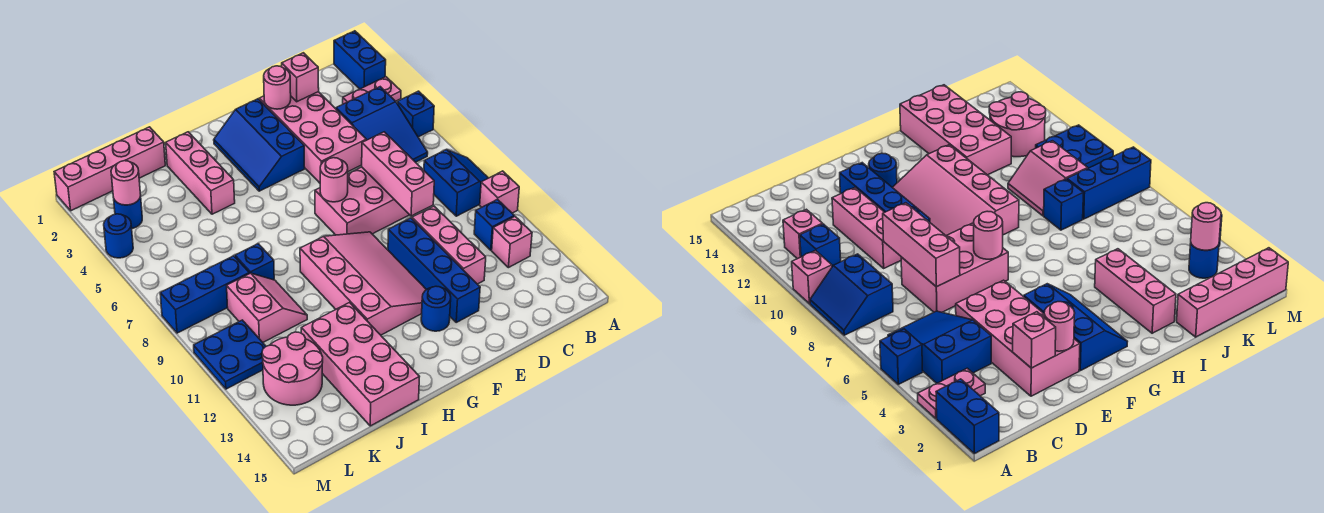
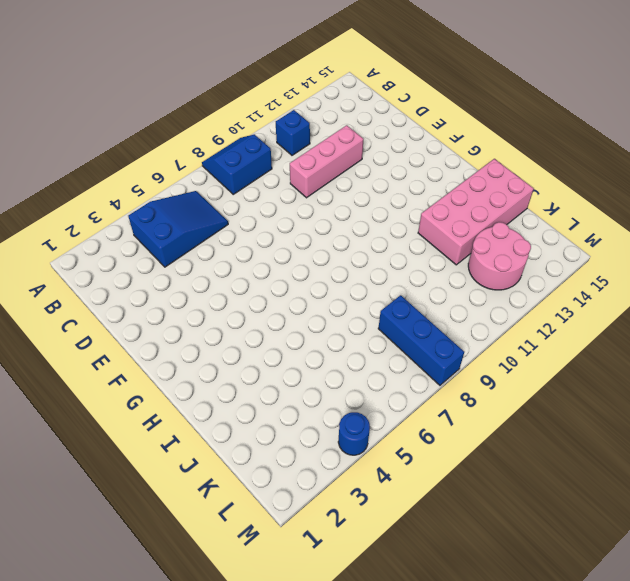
none -> blue brick A1:A2 level 1
none -> pink plate A3:B3 level 1
none -> blue brick A5 level 1
none -> pink brick A10 level 1

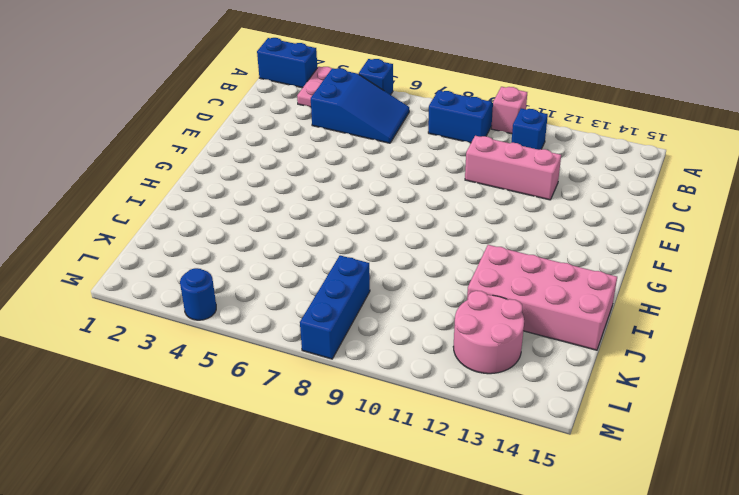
none -> pink brick B12 level 1
none -> pink brick D2:E5 level 1
none -> pink brick D7:F8 level 1
none -> blue brick E10:E13 level 1

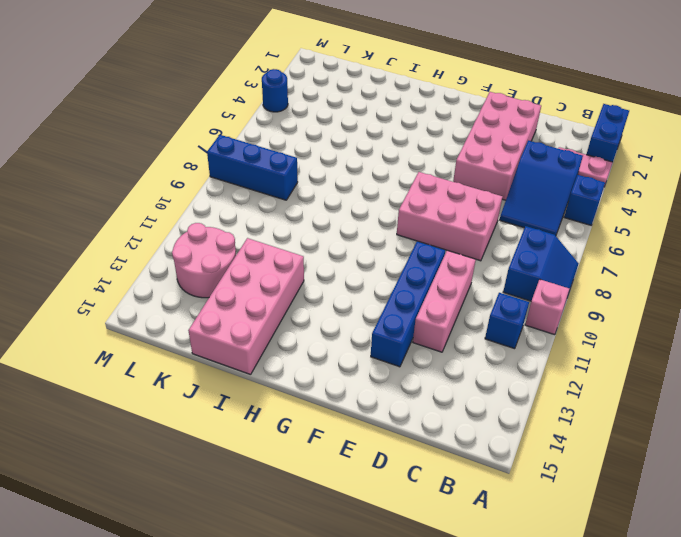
none -> pink brick B12 level 1
none -> blue slope F2:G4 level 1 top F
none -> pink slope F9:H12 level 1 top H
none -> blue round brick F13 level 1

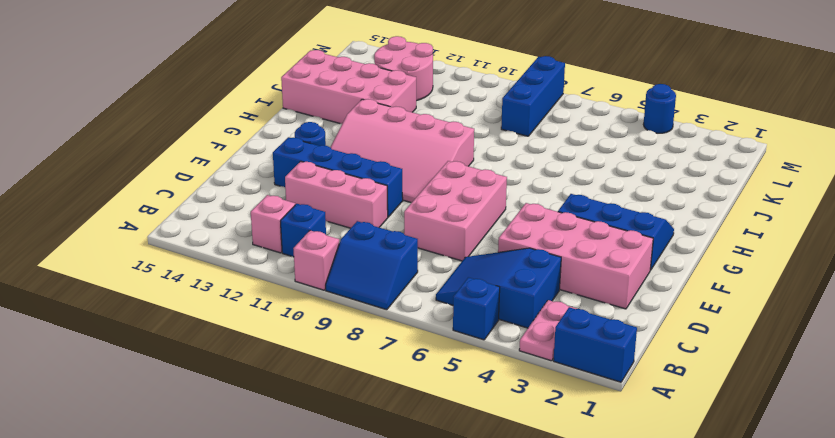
none -> pink brick I2:I4 level 1
none -> pink brick J1:M1 level 1
none -> blue brick J8 level 1
none -> pink slope J9:K10 level 1 top K

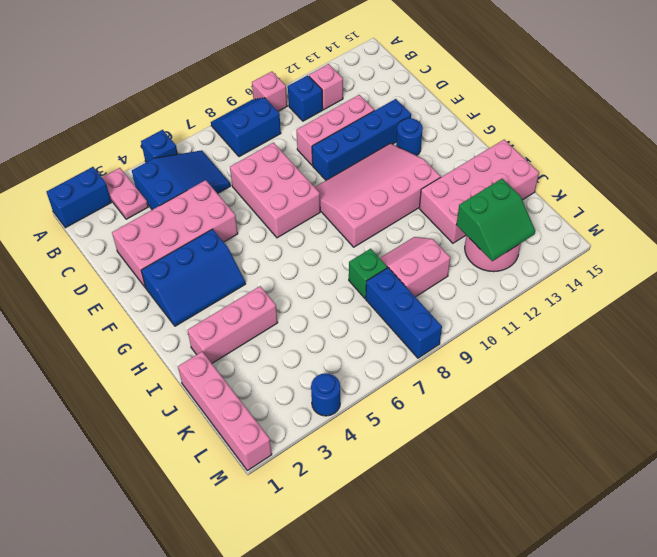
green brick J8 level 1 -> blue brick J8 level 1
green slope K12:L13 level 2 top K -> none
none -> blue round brick L3 level 1
none -> blue plate L10:M11 level 1
none -> pink brick D2 level 2
none -> pink brick D7:D9 level 2

